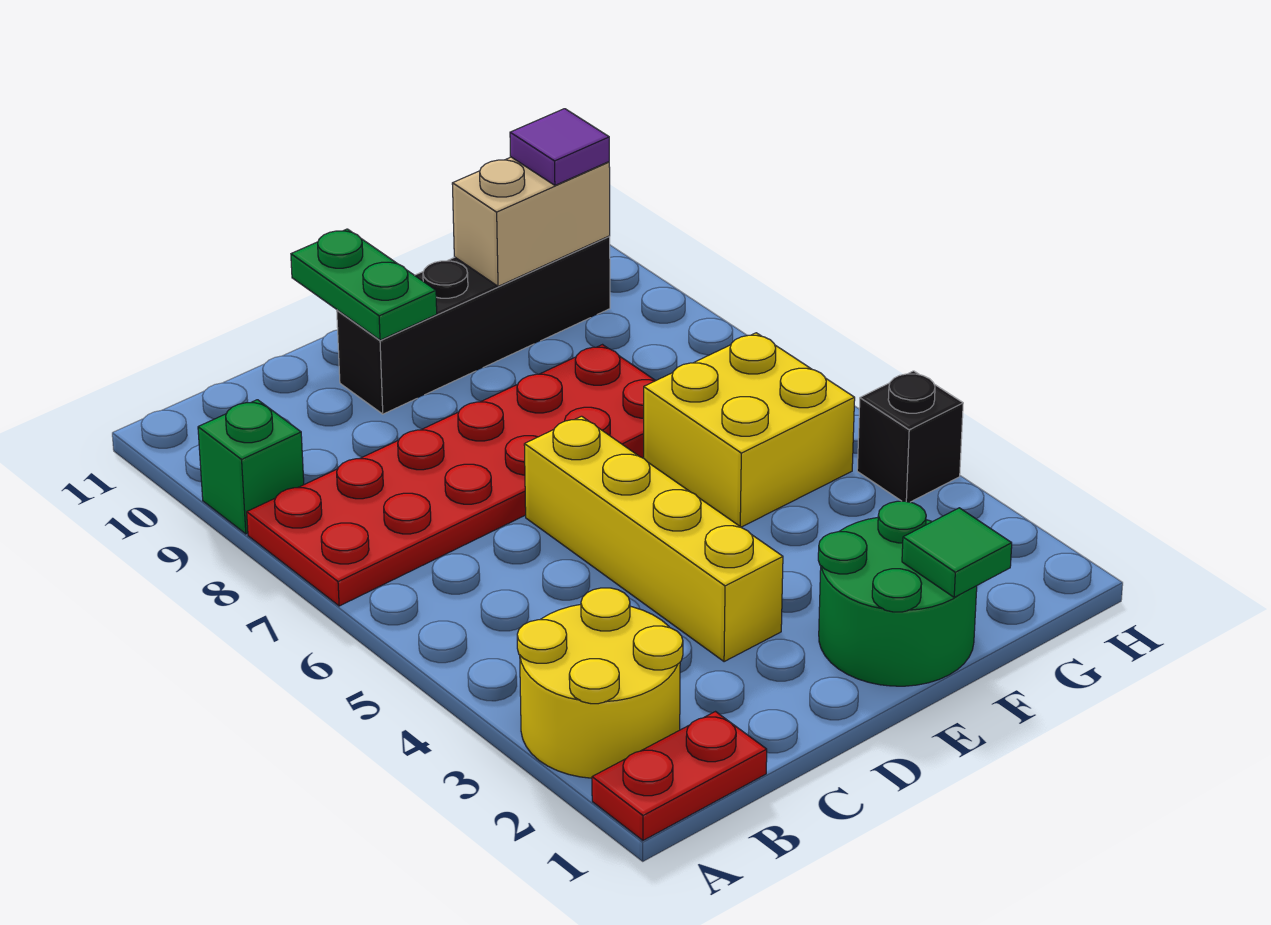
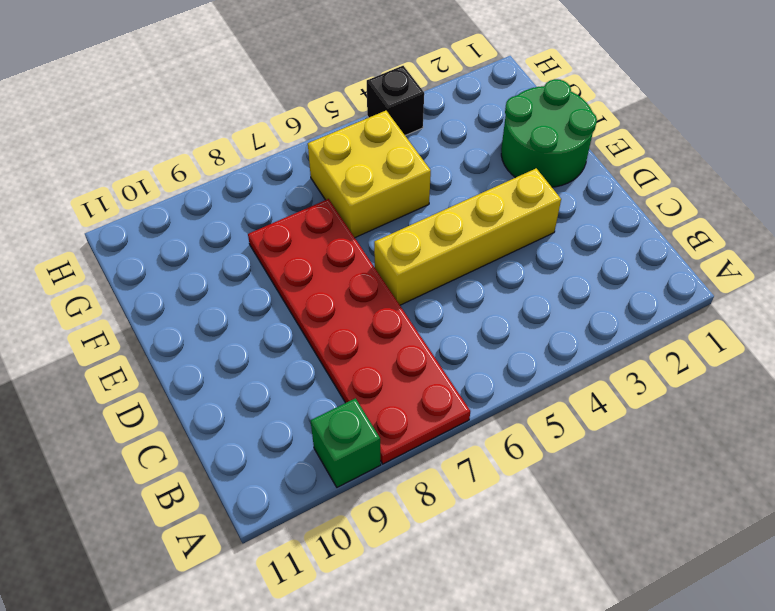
none -> red plate A1:B1 level 1
none -> yellow round brick A2:B3 level 1
none -> black brick D10:G10 level 1

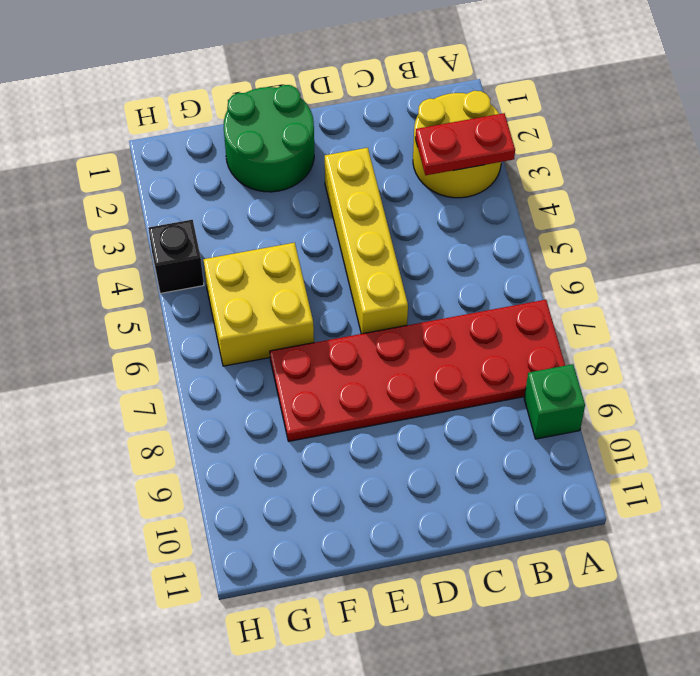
red plate A3:B3 level 2 -> red plate A1:B1 level 1
none -> black brick D10:G10 level 1
none -> green plate D10:D11 level 2
none -> green tile F1 level 2

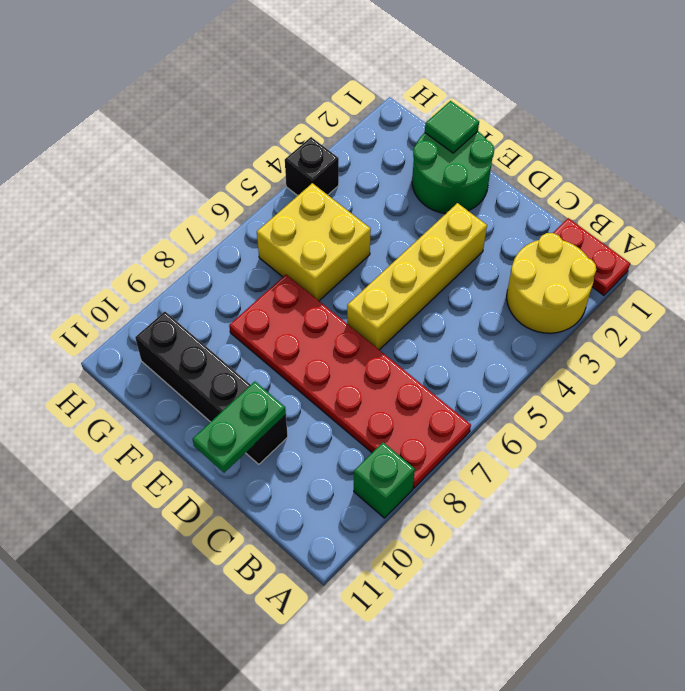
none -> tan brick F10:G10 level 2
none -> purple tile G10 level 3

